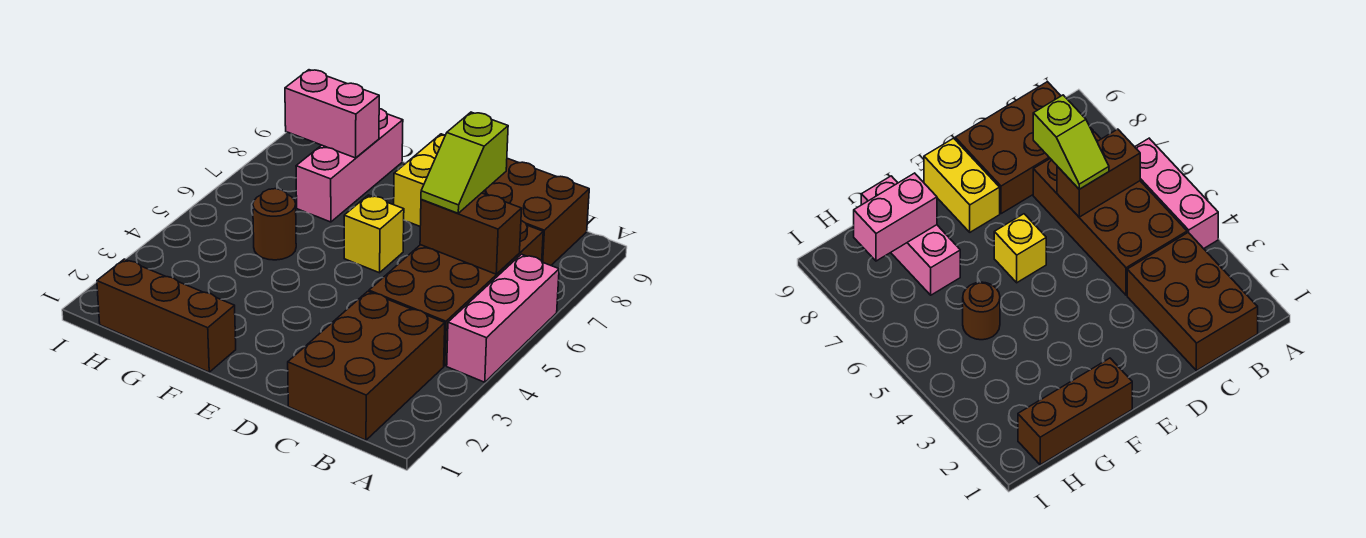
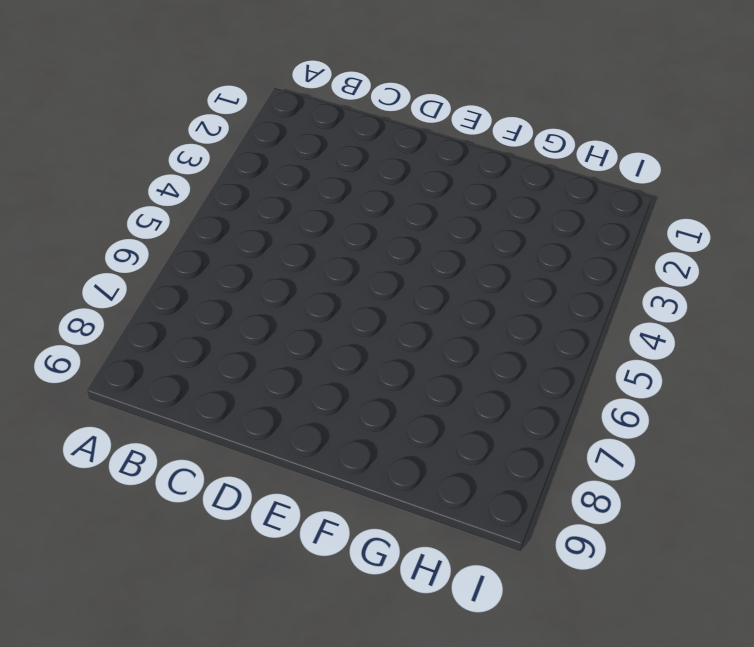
none -> pink brick A4:A6 level 1
none -> brown brick B1:C3 level 1
none -> brown brick B4:C7 level 1

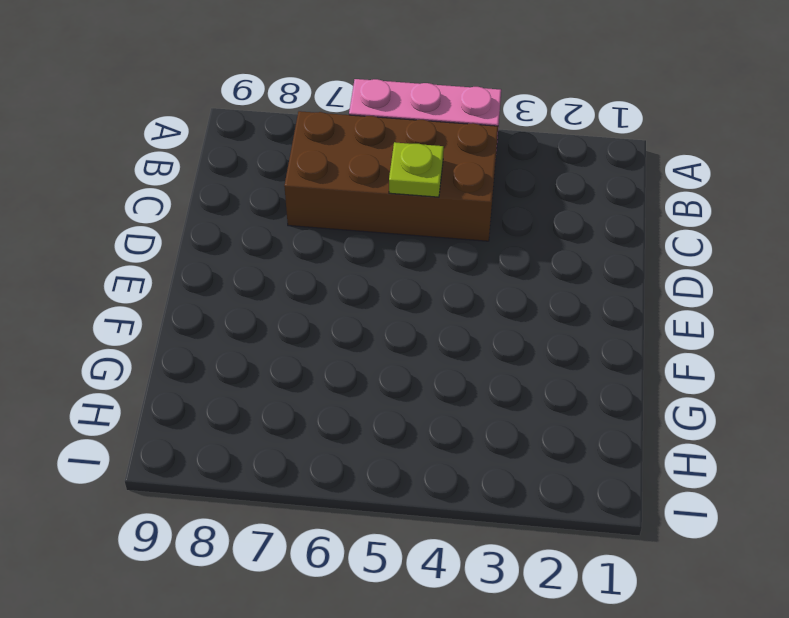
lime plate C5 level 2 -> none
none -> brown brick B1:C3 level 1
none -> brown brick B8:D9 level 1
none -> yellow brick E6 level 1

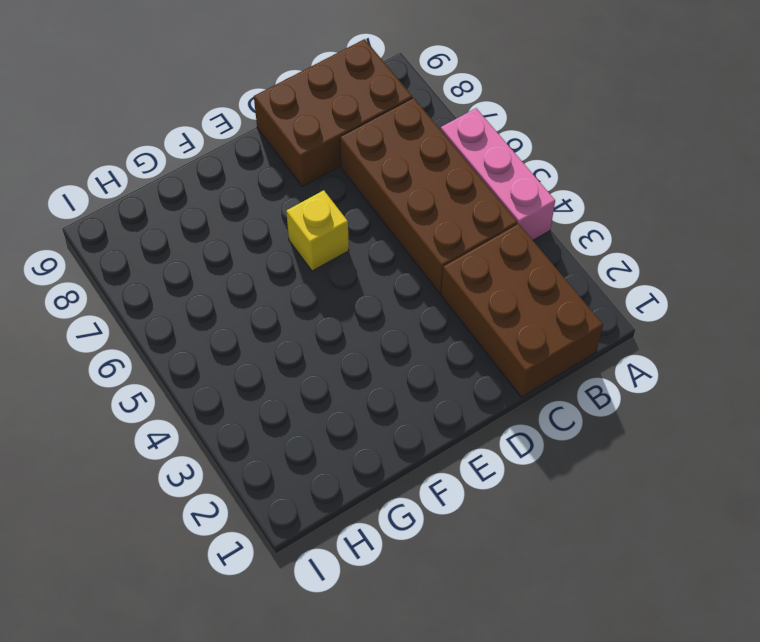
none -> yellow brick E8:E9 level 1
none -> brown brick F1:H1 level 1
none -> brown round brick G5 level 1

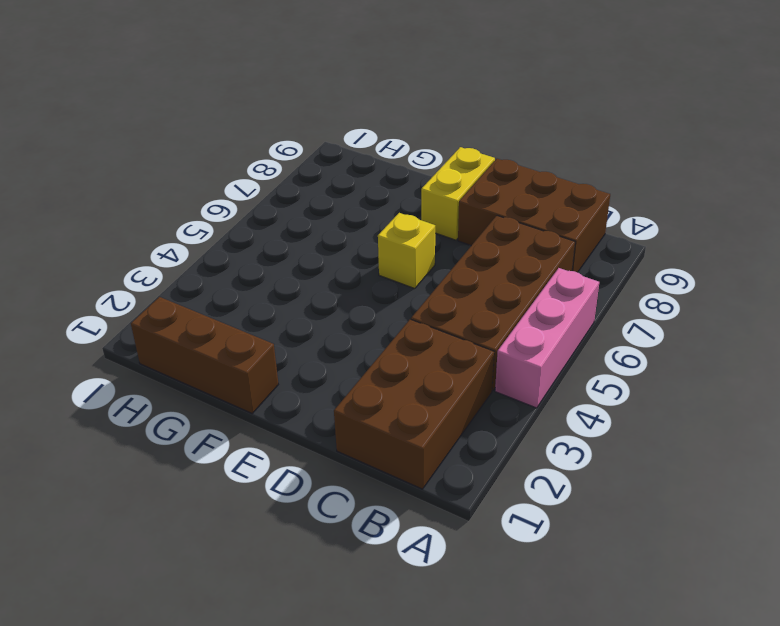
none -> brown round brick G5 level 1
none -> pink brick G7:G9 level 1
none -> brown brick B6:C6 level 2

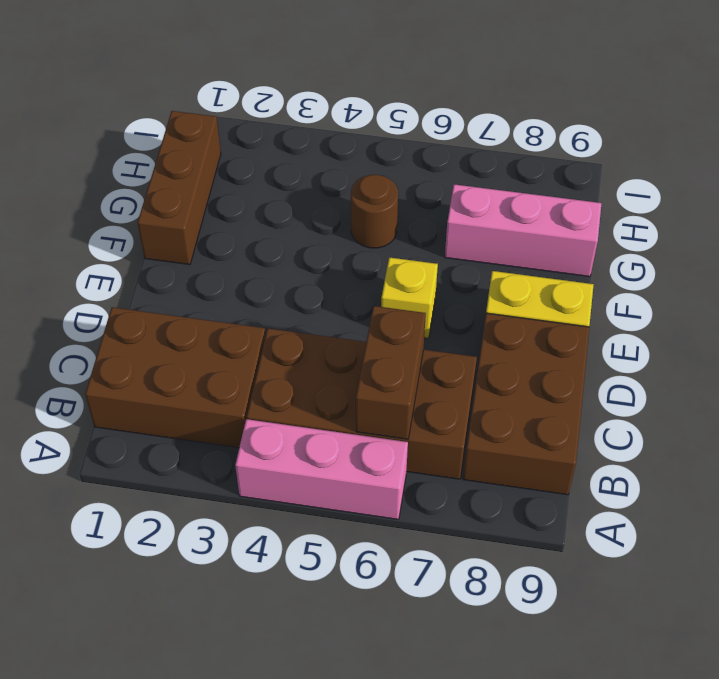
none -> pink brick G8:H8 level 2
none -> lime slope C6:C7 level 3 top 7

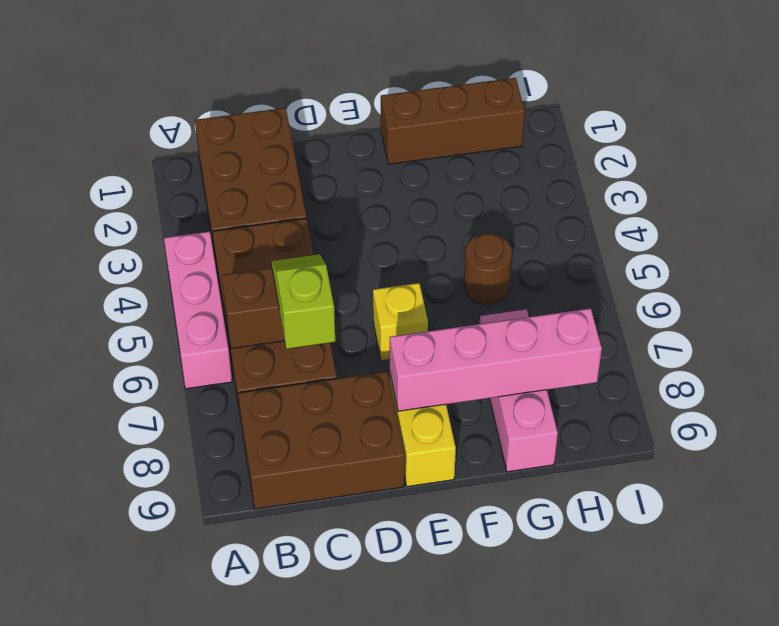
pink brick E8:H8 level 2 -> pink brick G8:H8 level 2

